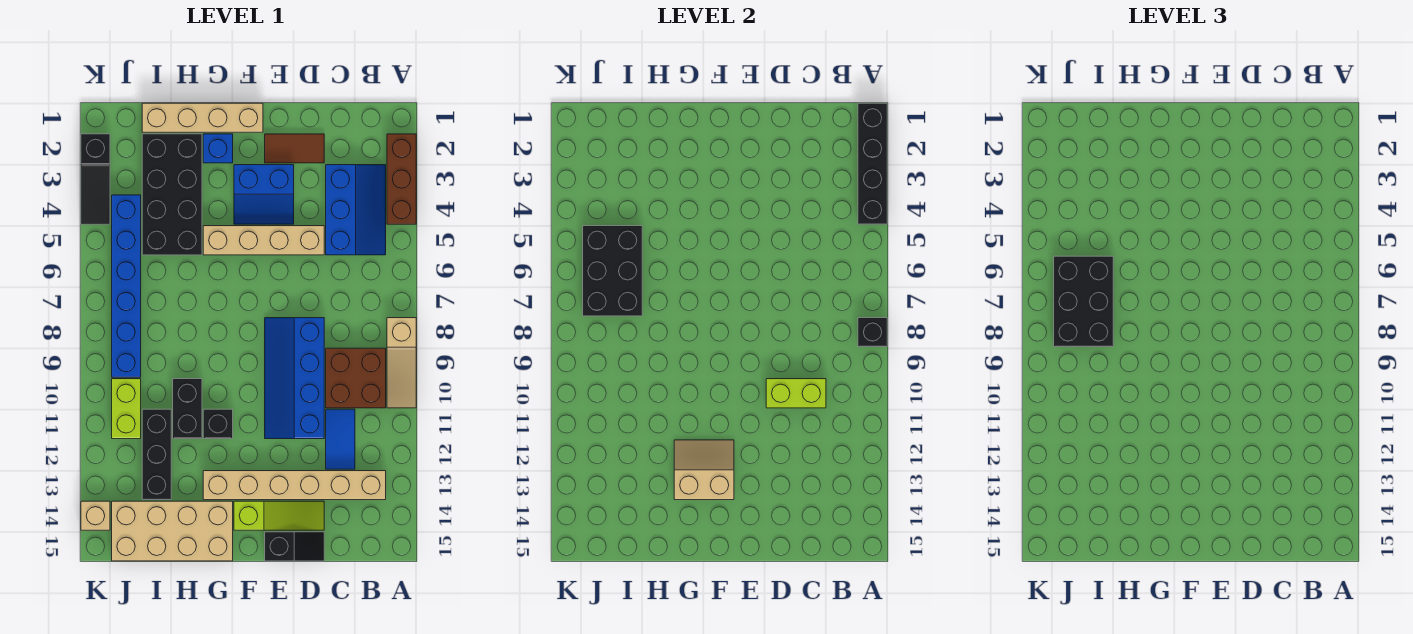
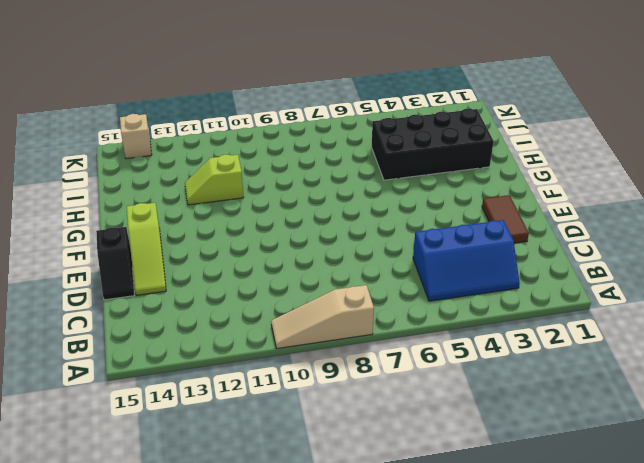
lime slope H11:H12 level 1 top 11 -> black brick H10:H11 level 1
none -> brown brick A2:A4 level 1
none -> brown brick B9:C10 level 1
none -> tan brick B13:G13 level 1

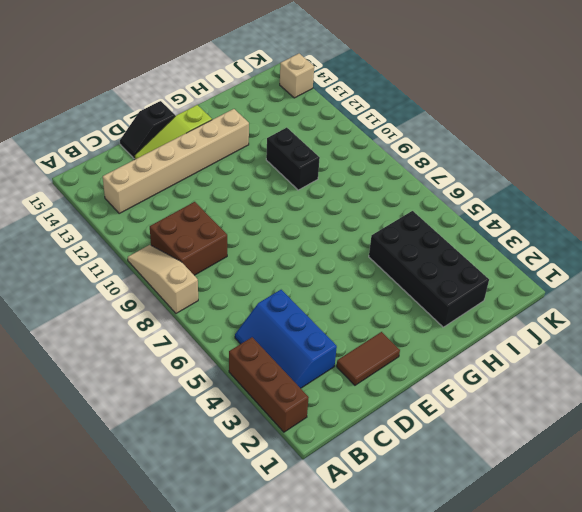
none -> blue tile C11:C12 level 1
none -> tan brick D5:G5 level 1
none -> blue slope D8:E11 level 1 top D

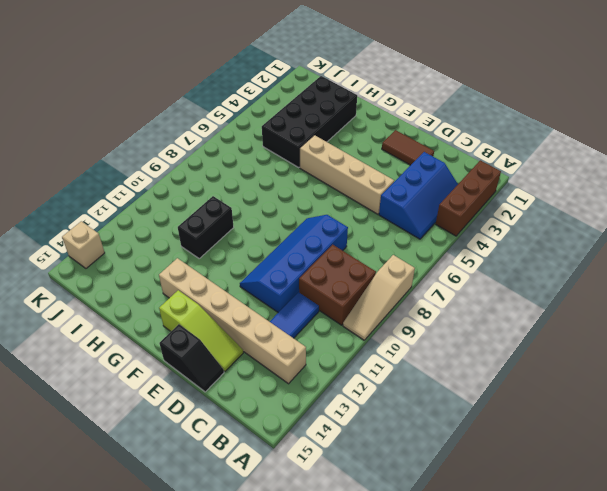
none -> blue slope E3:F4 level 1 top 3
none -> tan brick F1:I1 level 1
none -> blue brick G2 level 1

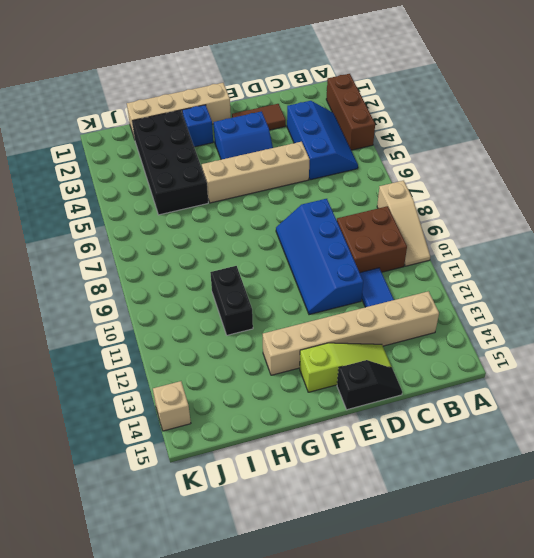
none -> black brick G11 level 1
none -> tan brick G14:J15 level 1
none -> black brick I11:I13 level 1

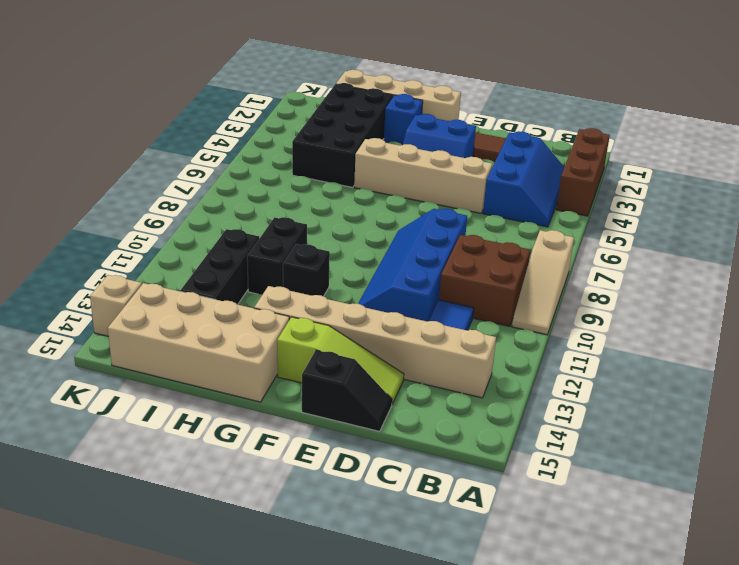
none -> blue brick J4:J9 level 1
none -> lime brick J10:J11 level 1
none -> black slope K2:K4 level 1 top 2

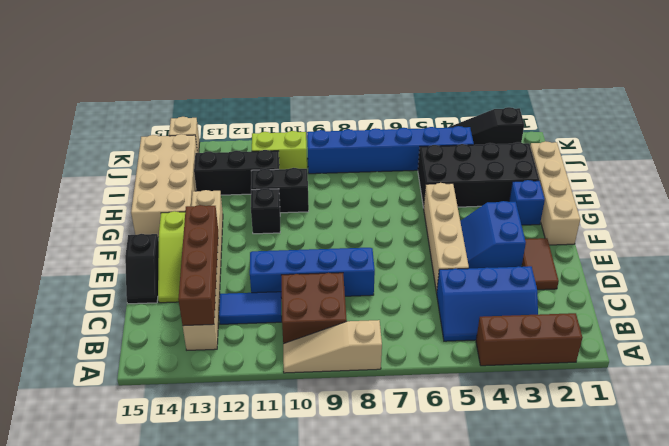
brown brick B13:E13 level 2 -> none
none -> black brick A1:A4 level 2
none -> black brick A8 level 2
none -> lime brick C10:D10 level 2

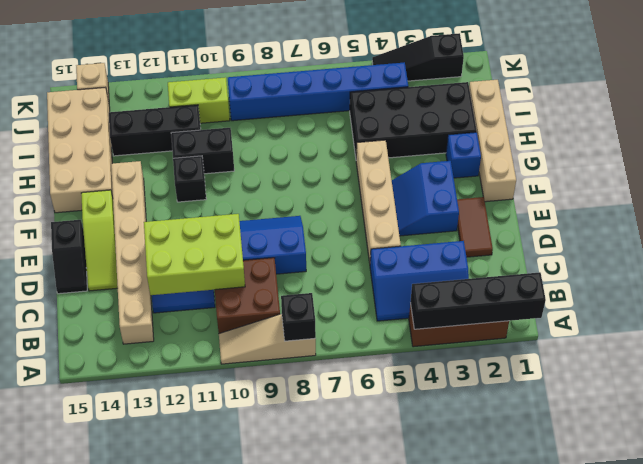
lime brick C10:D12 level 2 -> lime brick C10:D10 level 2
none -> tan slope F12:G13 level 2 top 13
none -> black brick I5:J7 level 2
none -> black brick I6:J8 level 3

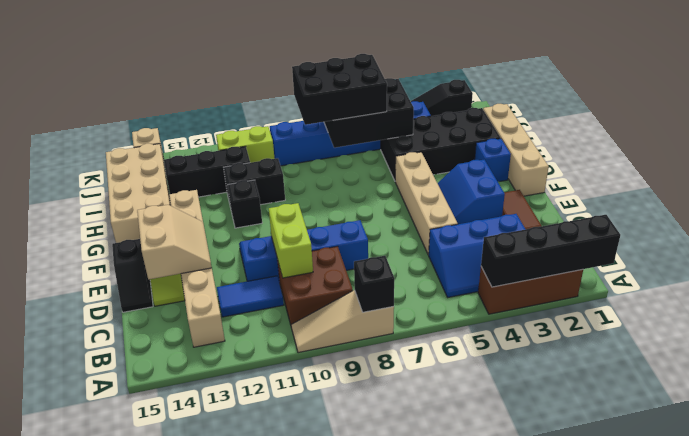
tan slope D13:E14 level 2 top 14 -> tan slope F12:G13 level 2 top 13

